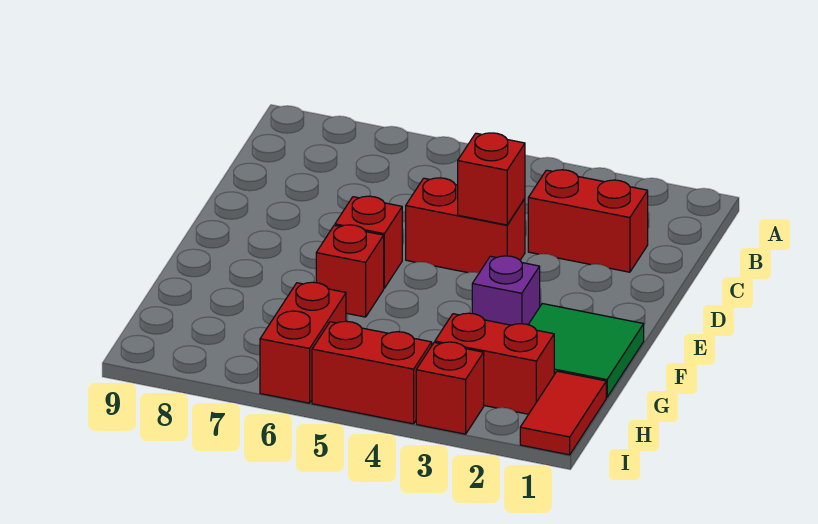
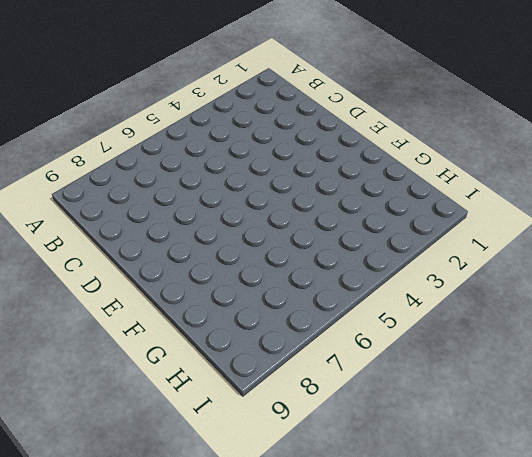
none -> red brick C2:C3 level 1
none -> red brick D4:D5 level 1
none -> red brick E6 level 1

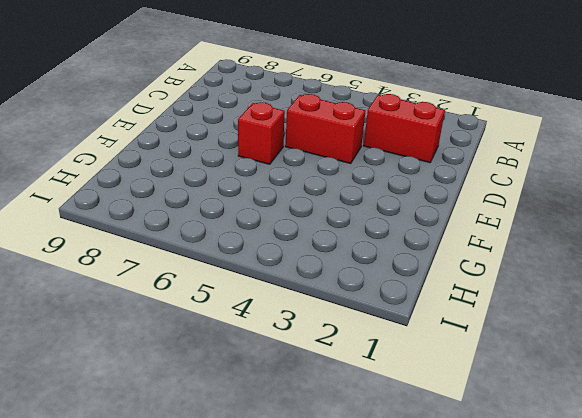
none -> green tile F1:G2 level 1
none -> purple brick F3 level 1
none -> red brick F6 level 1

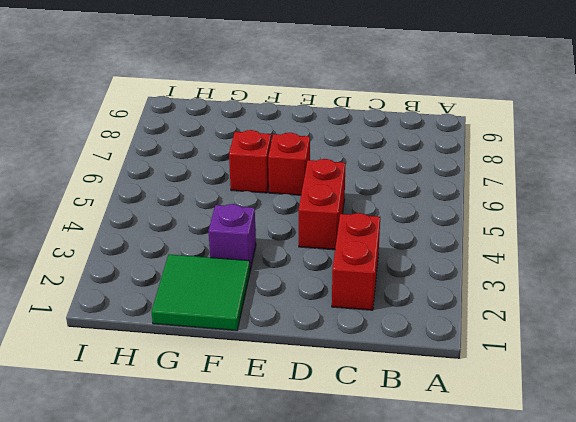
none -> red tile H1:I1 level 1
none -> red brick H2:H3 level 1
none -> red brick H6:I6 level 1

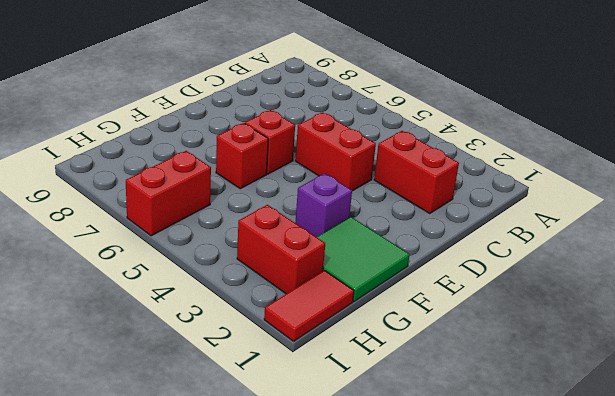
none -> red brick I3 level 1
none -> red brick I4:I5 level 1
none -> red brick D4 level 2

